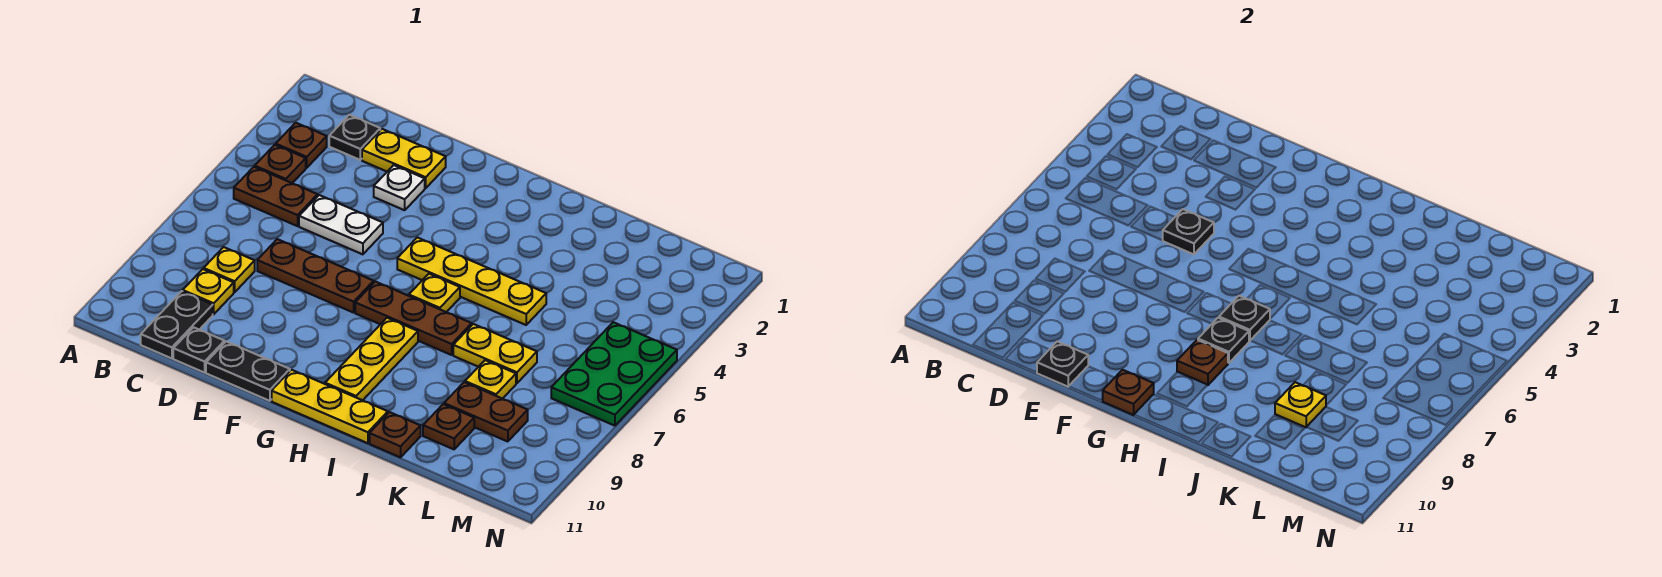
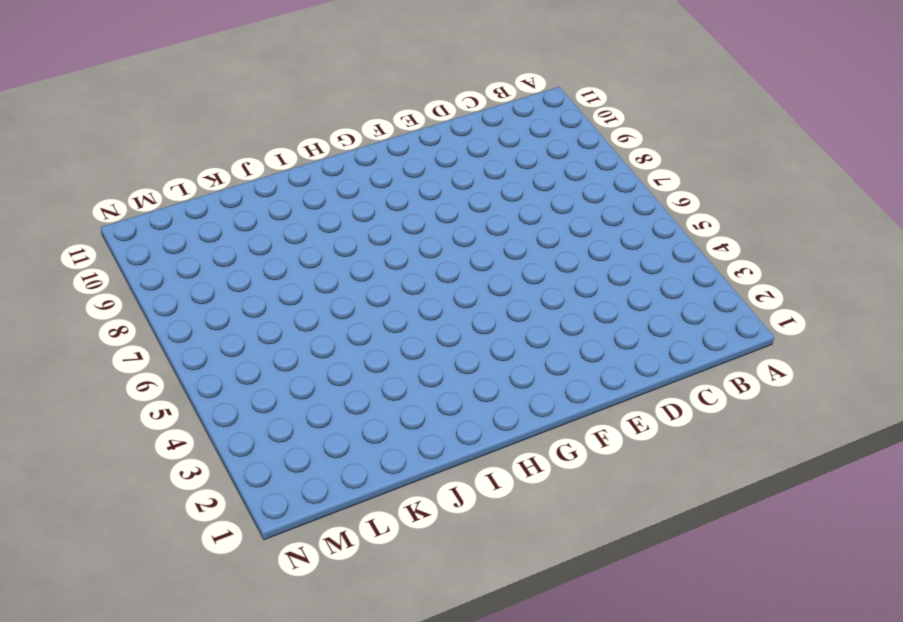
none -> brown plate B3 level 1
none -> brown plate B4 level 1
none -> brown plate B5:C5 level 1
none -> black plate C2 level 1

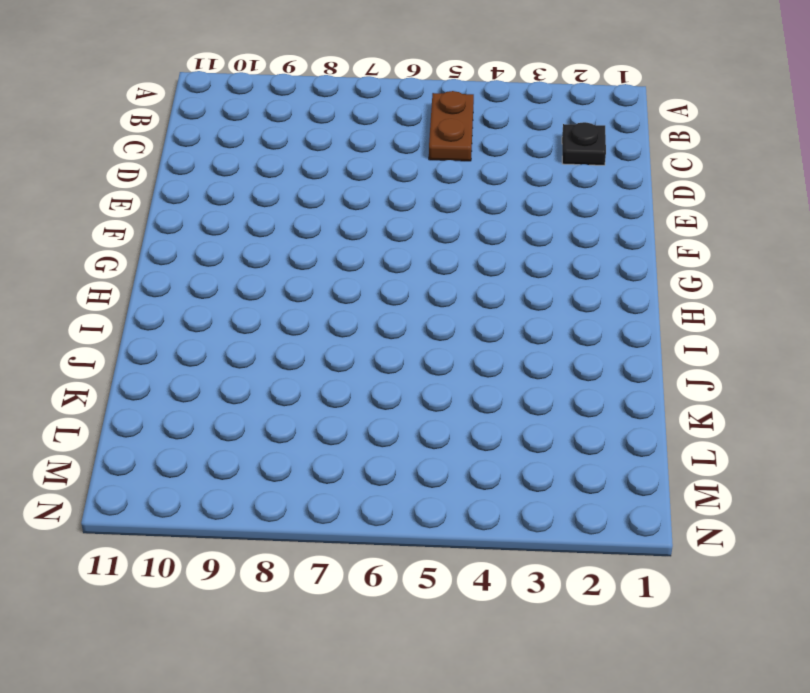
none -> brown plate B3 level 1
none -> brown plate B4 level 1
none -> yellow plate C8 level 1
none -> yellow plate C9 level 1

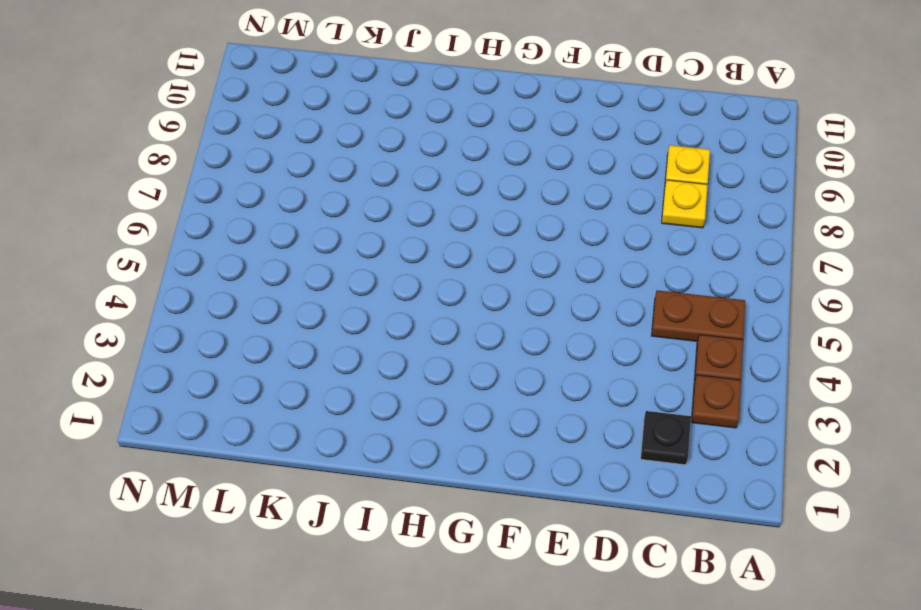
none -> black plate C10:C11 level 1
none -> yellow plate D2:E2 level 1
none -> white plate D5:E5 level 1
none -> brown plate D7:F7 level 1

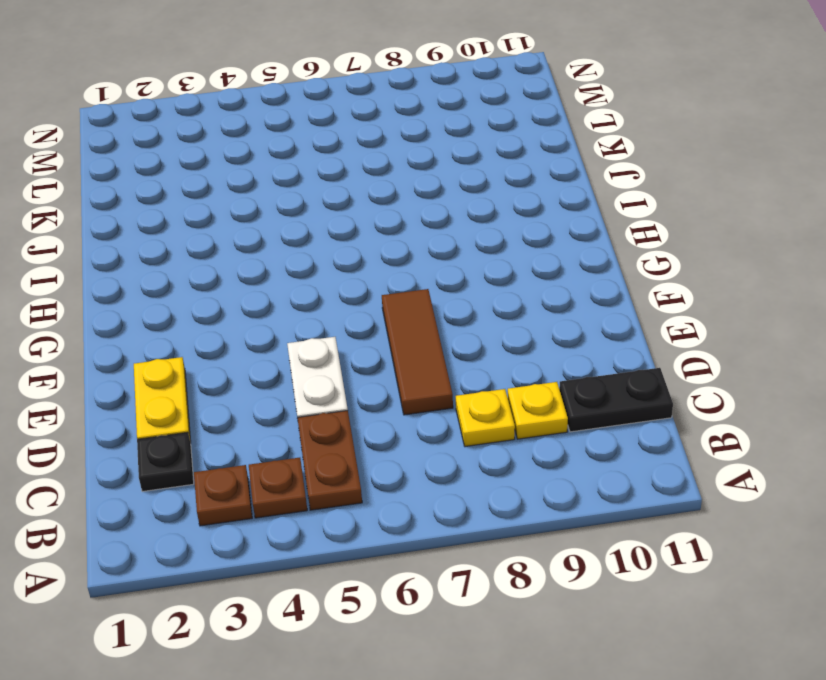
brown tile D7:F7 level 1 -> brown plate D7:F7 level 1
none -> black plate D11 level 1
none -> white plate E3 level 1
none -> black plate E11:F11 level 1
none -> yellow plate G5:J5 level 1

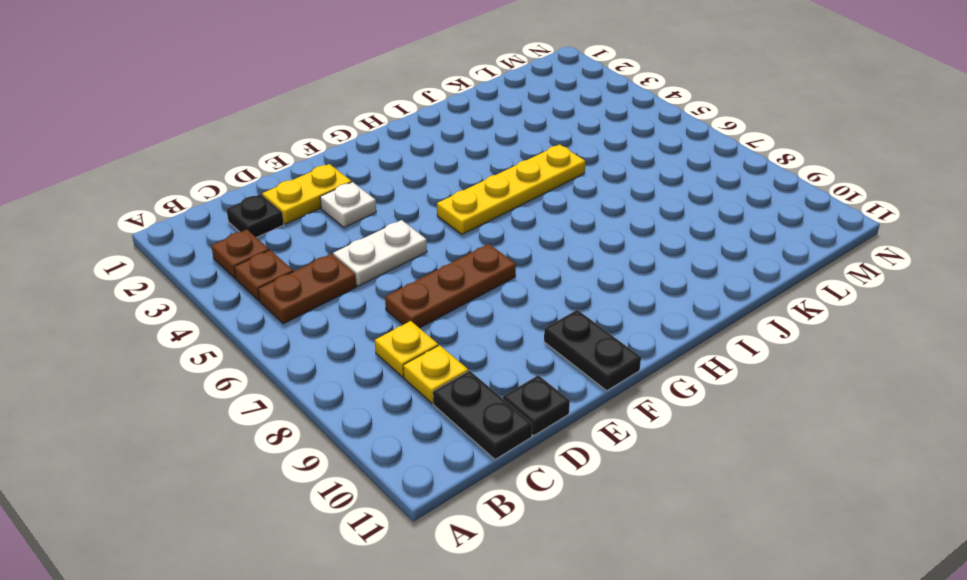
black plate F10:F11 level 1 -> black plate E11:F11 level 1
none -> brown plate G7:I7 level 1
none -> yellow plate G11:I11 level 1
none -> yellow plate H6 level 1
none -> yellow plate H8:H10 level 1

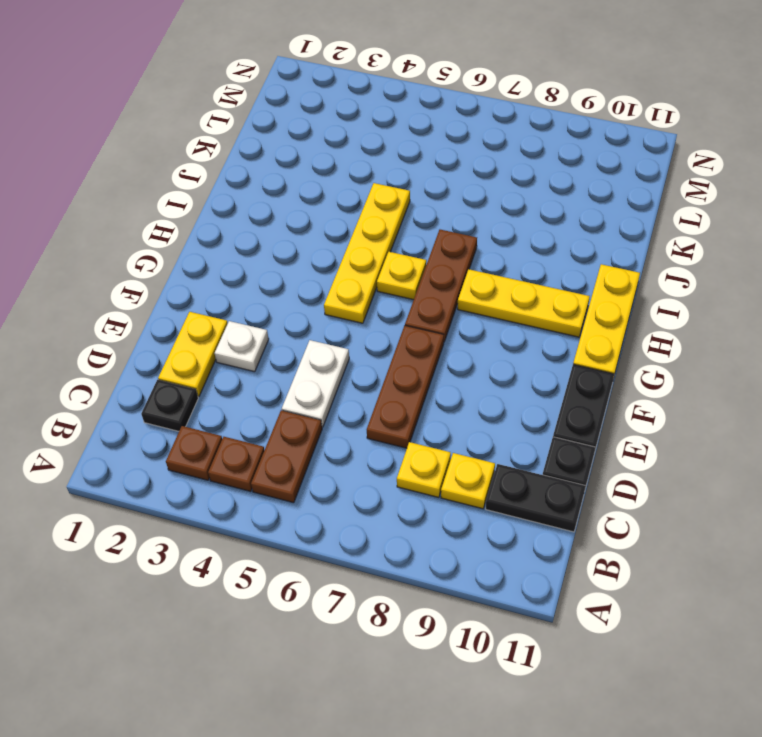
none -> yellow plate J7:K7 level 1
none -> brown plate J11 level 1
none -> yellow plate K8 level 1
none -> brown plate K9:L9 level 1

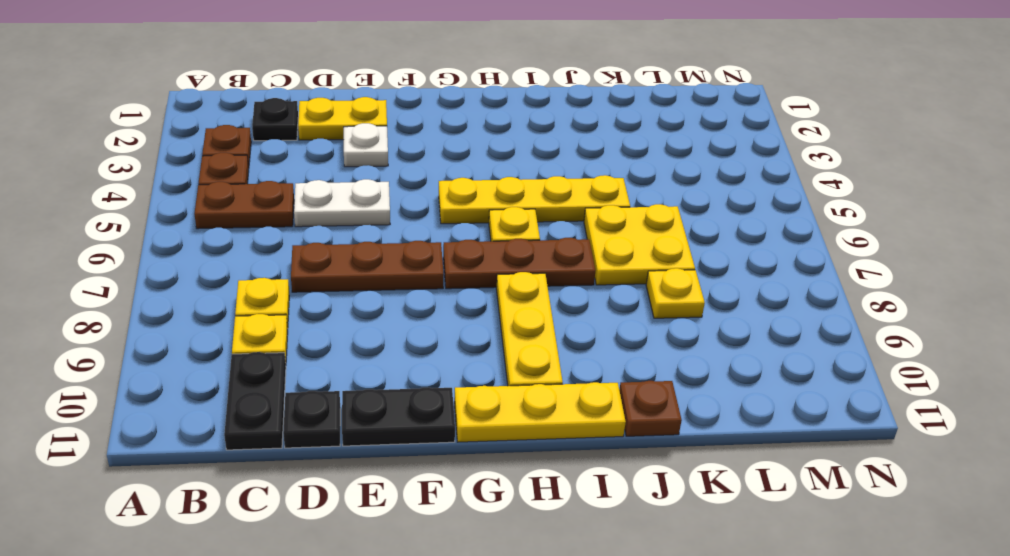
yellow plate J6:K7 level 1 -> yellow plate J7:K7 level 1
none -> brown plate K9:L9 level 1
none -> brown plate K10 level 1
none -> green plate M5:N7 level 1
none -> black plate E5 level 2

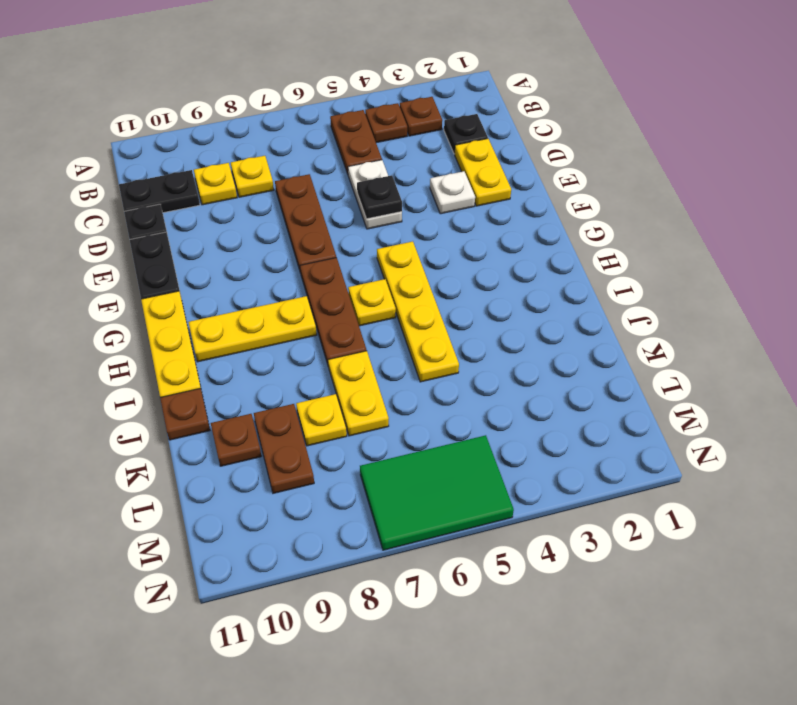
green tile M5:N7 level 1 -> green plate M5:N7 level 1
none -> black plate E11 level 2
none -> brown plate G11 level 2
none -> black plate H7 level 2
none -> black plate H8 level 2

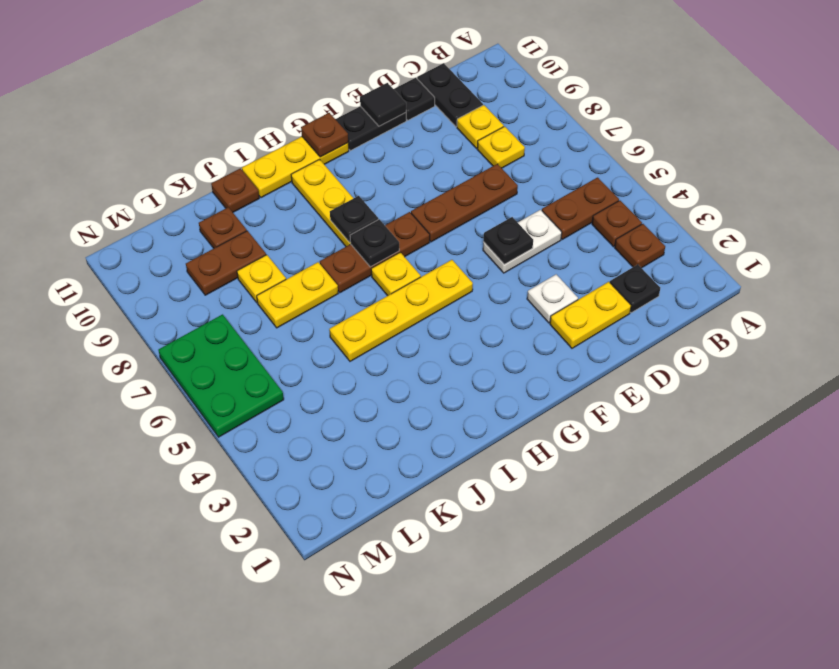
black tile E11 level 2 -> black plate E11 level 2
none -> brown plate H9 level 2
none -> yellow plate K9 level 2

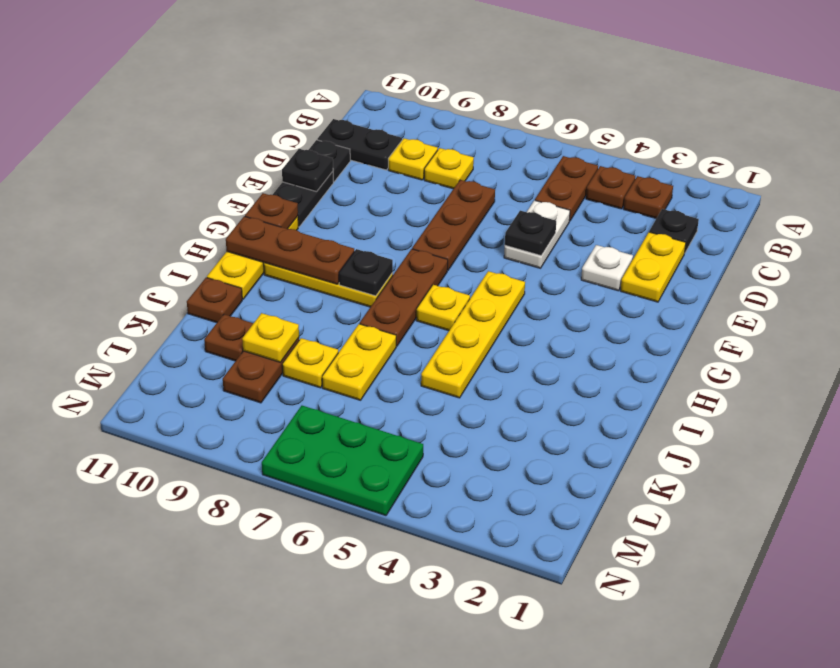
brown plate H9:H11 level 2 -> brown plate H9 level 2
none -> black plate H7 level 2

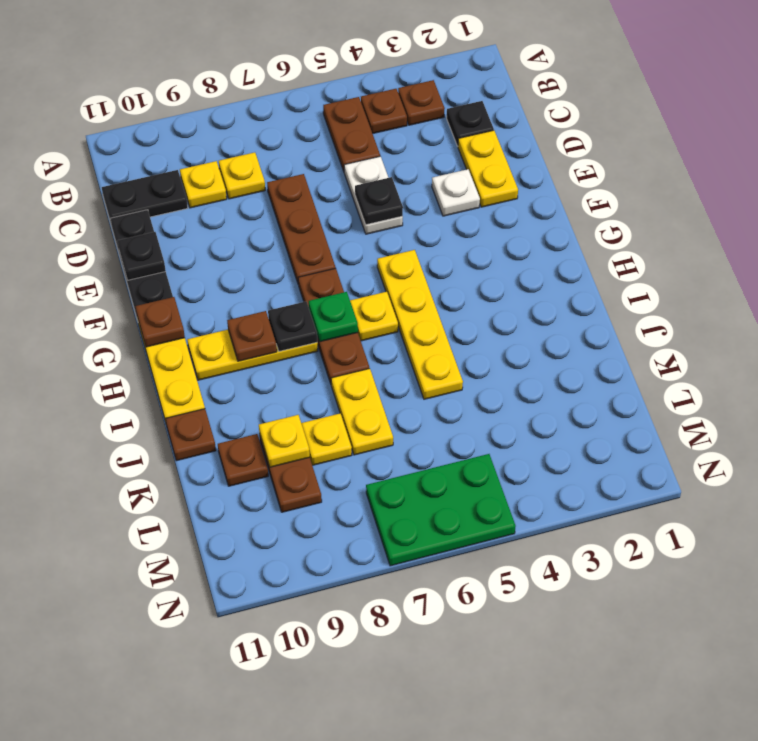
green plate H7 level 2 -> black plate H7 level 2

